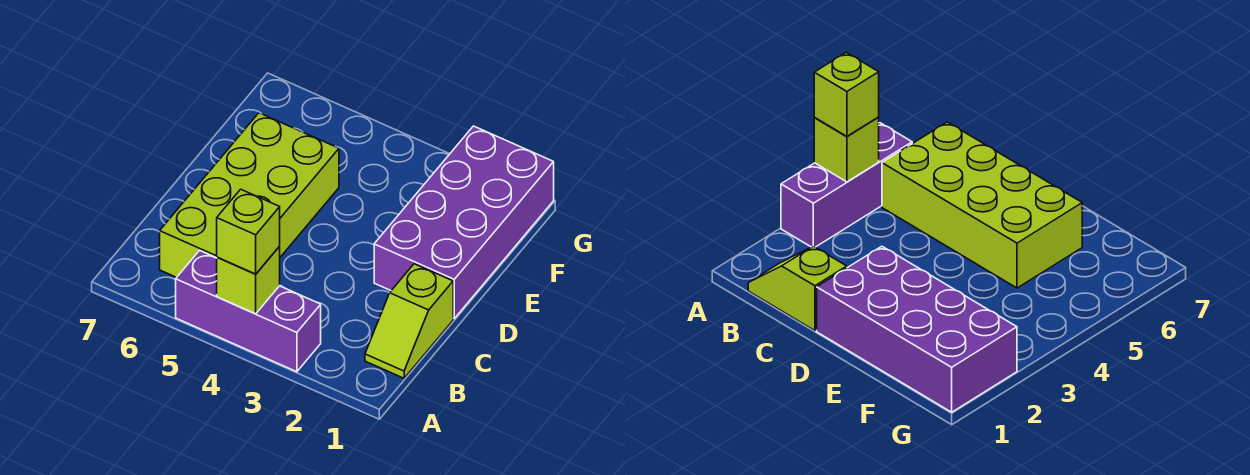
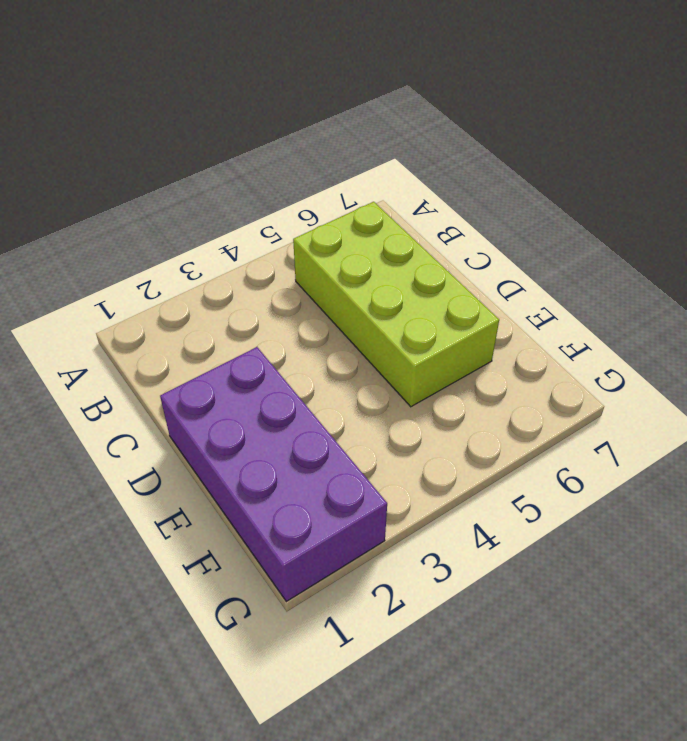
none -> purple brick A3:A5 level 1
none -> lime slope B1:C1 level 1 top C

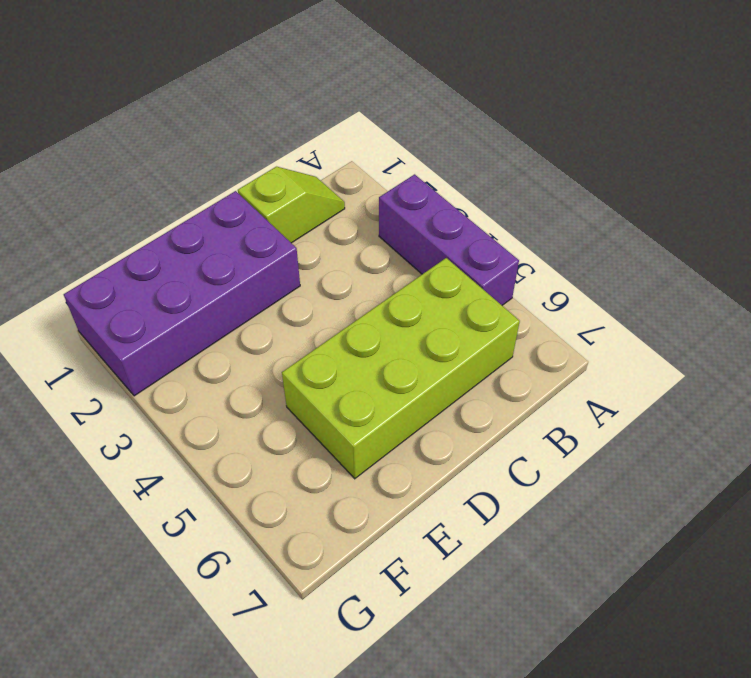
none -> lime brick A4 level 2
none -> lime brick A4 level 3

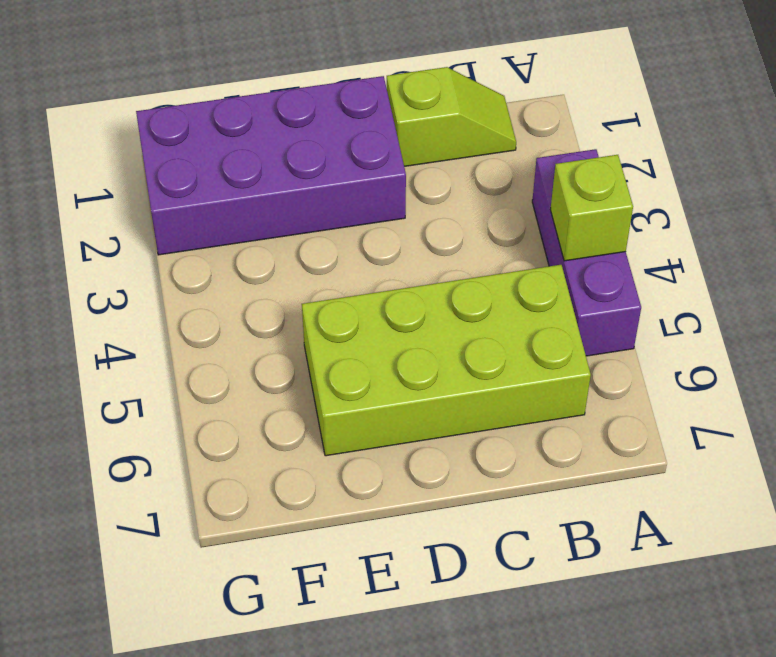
none -> lime brick A4 level 3

